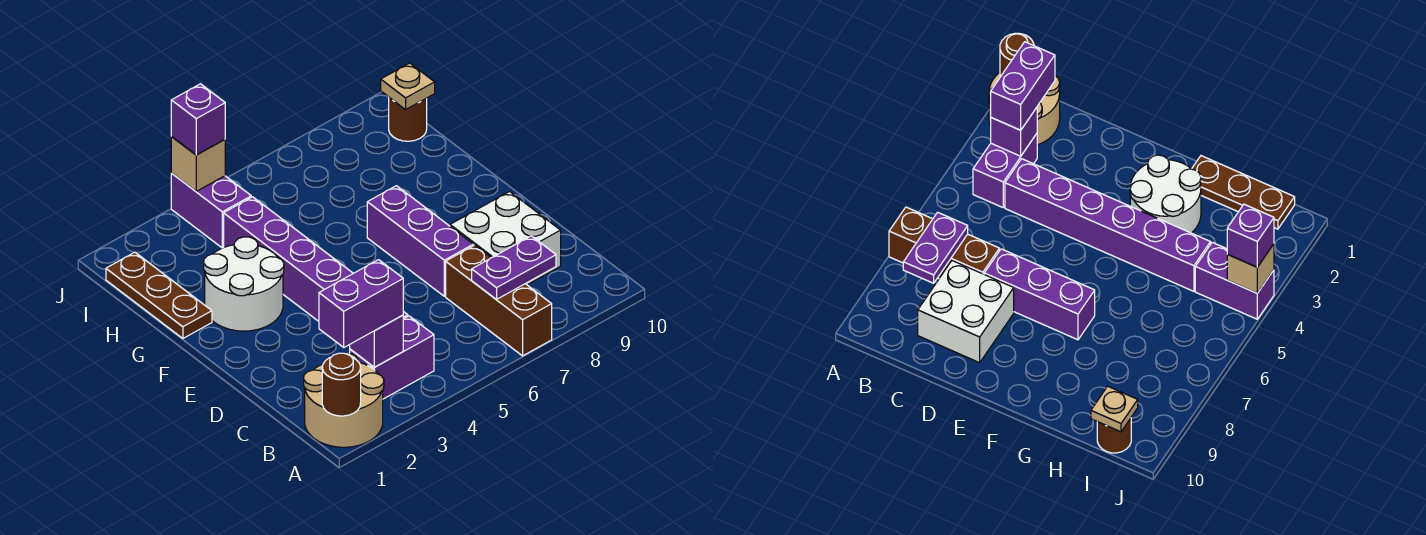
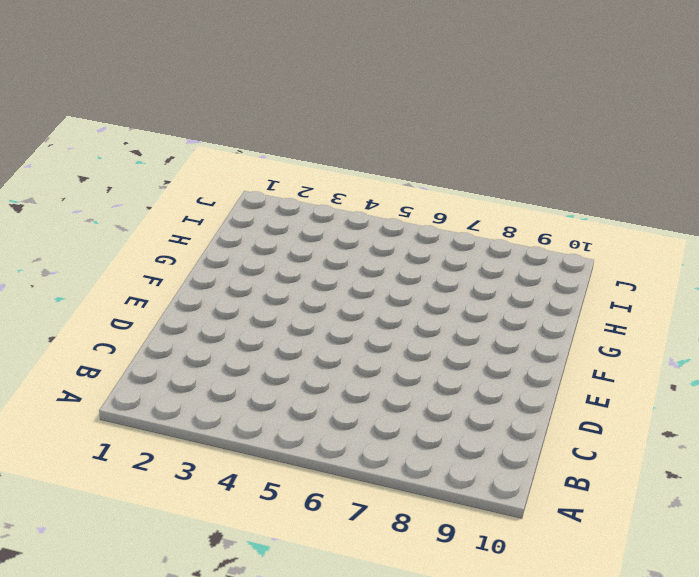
none -> tan round brick A1:B2 level 1
none -> brown brick A7:C7 level 1
none -> purple brick B3:B4 level 1

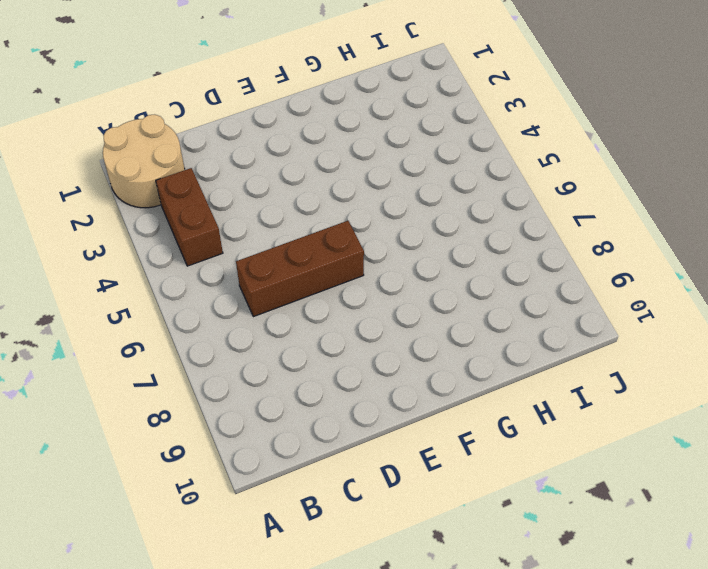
brown brick B3:B4 level 1 -> purple brick B3:B4 level 1
brown brick C6:E6 level 1 -> brown brick A7:C7 level 1
none -> purple brick C4:H4 level 1
none -> white brick C8:D9 level 1
none -> purple brick D7:F7 level 1

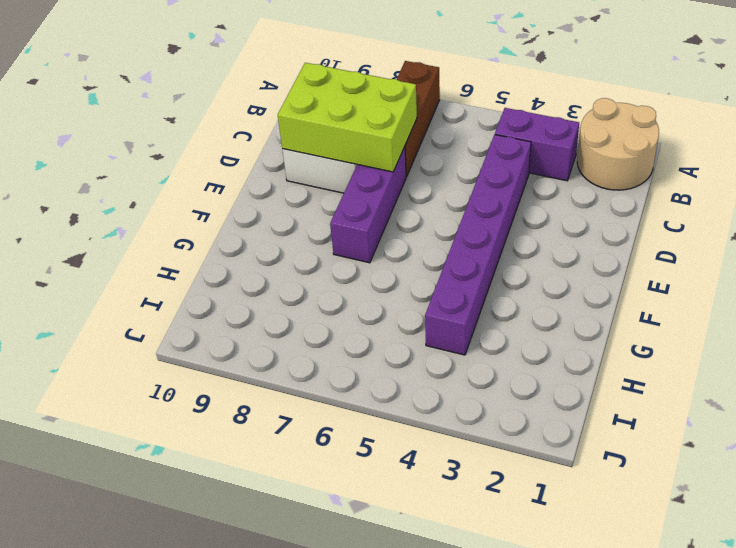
lime brick C7:D9 level 2 -> none
none -> white round brick F2:G3 level 1
none -> brown plate G1:I1 level 1
none -> purple brick I4:J4 level 1

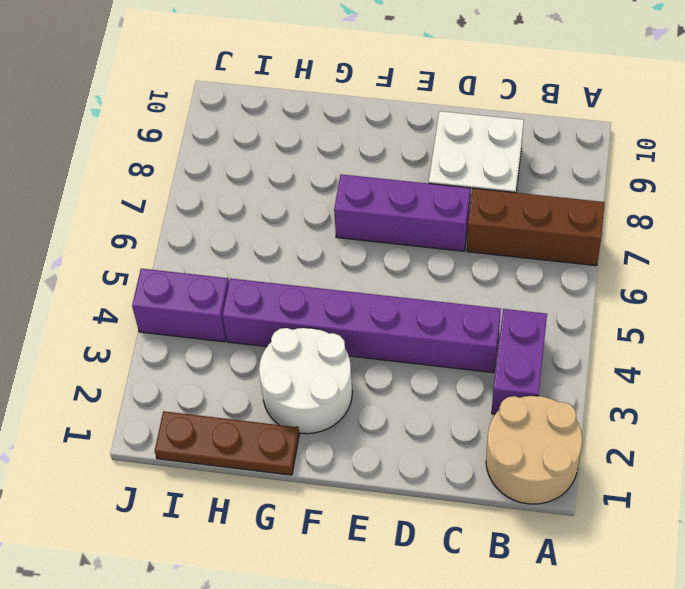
none -> brown round brick I10 level 1
none -> brown round brick A1 level 2
none -> purple brick B3 level 2

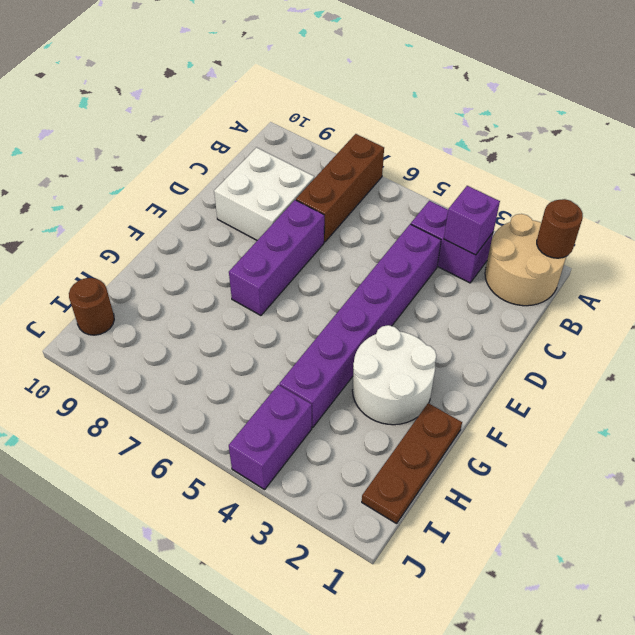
none -> purple plate B7:B8 level 2
none -> tan plate I10 level 2
none -> tan brick J4 level 2

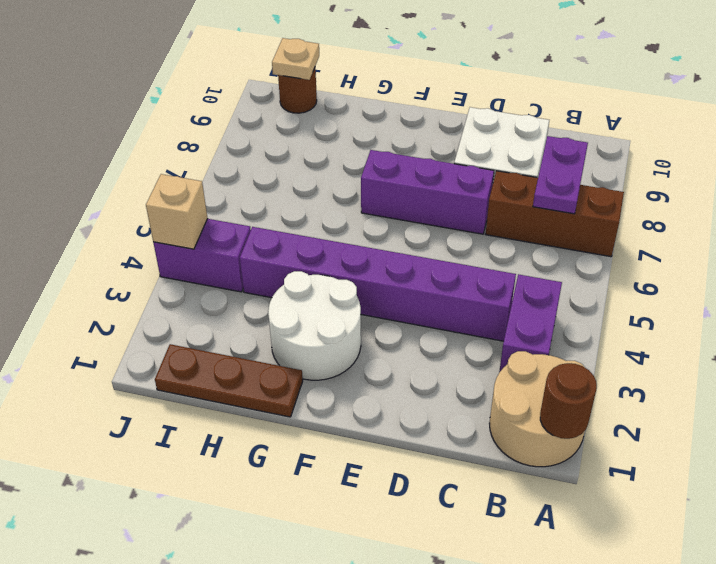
none -> purple brick B3 level 2
none -> purple brick B2:B3 level 3
none -> purple brick J4 level 3

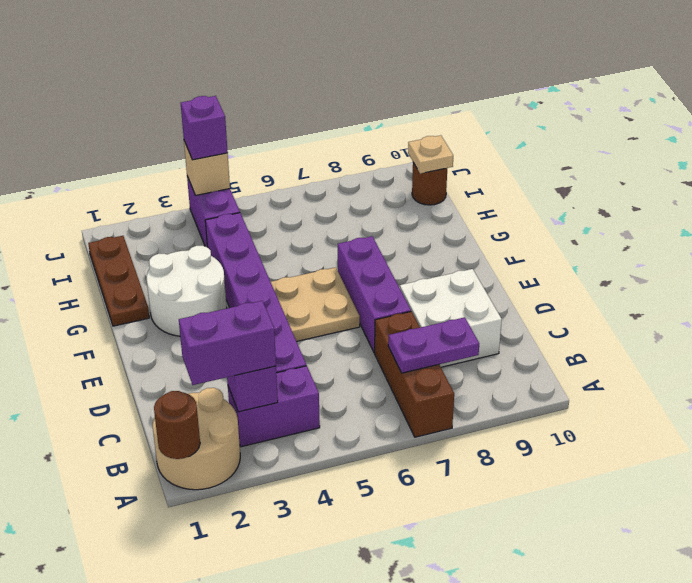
tan plate E5:F6 level 1 -> none

